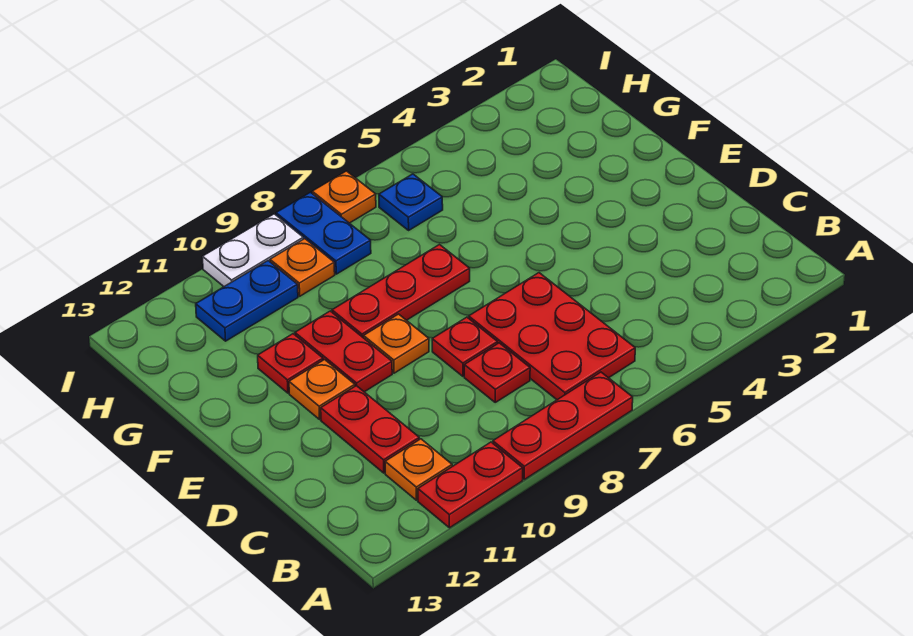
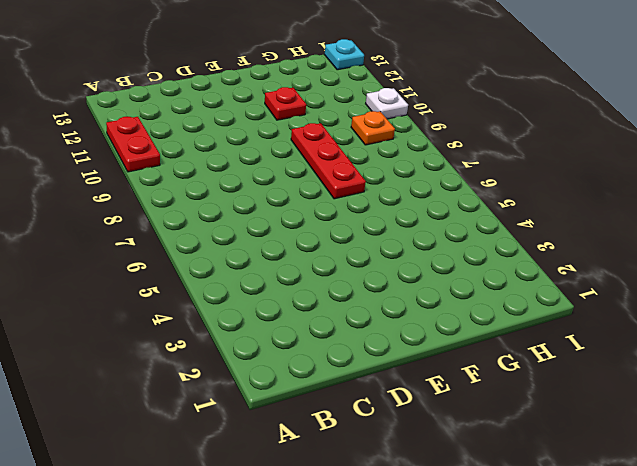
white plate I10 level 1 -> white plate I9:I10 level 1
cyan plate I13 level 1 -> none
none -> red plate A7:A9 level 1
none -> red plate B6:D7 level 1
none -> orange plate B11 level 1

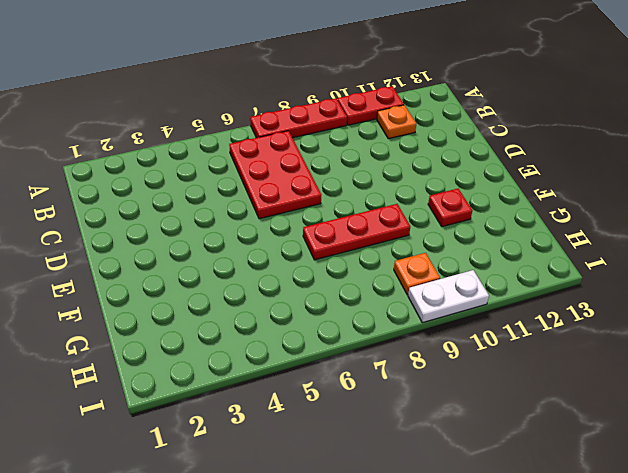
none -> red plate C8 level 1
none -> red plate C11:D11 level 1
none -> red plate D8 level 1

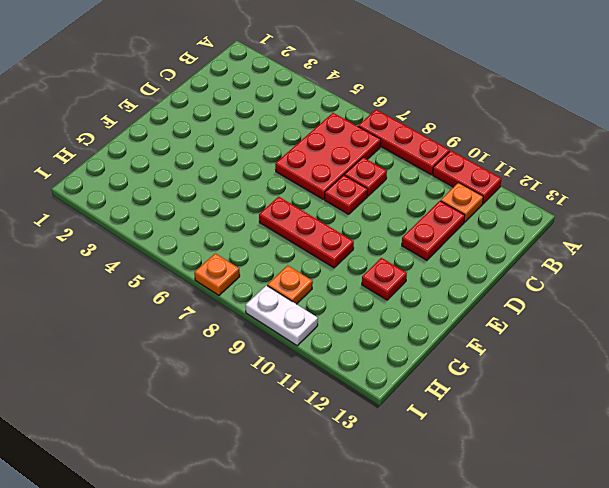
none -> orange plate E9 level 1
none -> red plate E10:F10 level 1
none -> orange plate E11 level 1

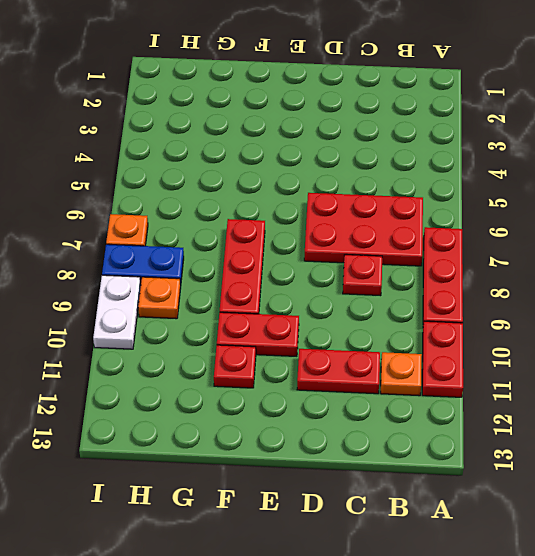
none -> red plate D8 level 1
none -> orange plate E9 level 1
none -> orange plate E11 level 1

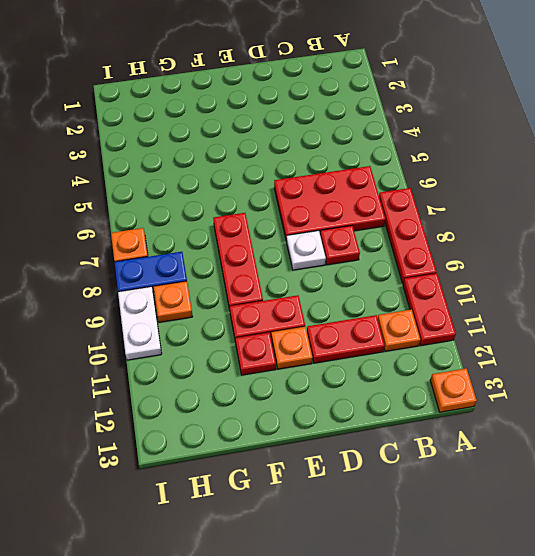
orange plate A13 level 1 -> orange plate E9 level 1
white plate D8 level 1 -> red plate D8 level 1
none -> blue plate H6 level 1
none -> blue plate H10:H11 level 1

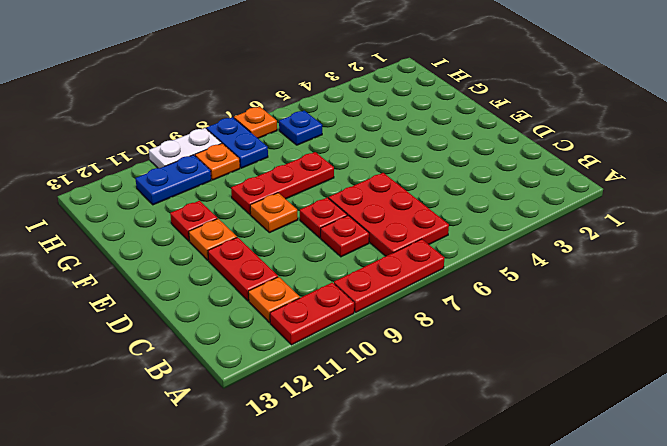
none -> red plate E10:F10 level 1

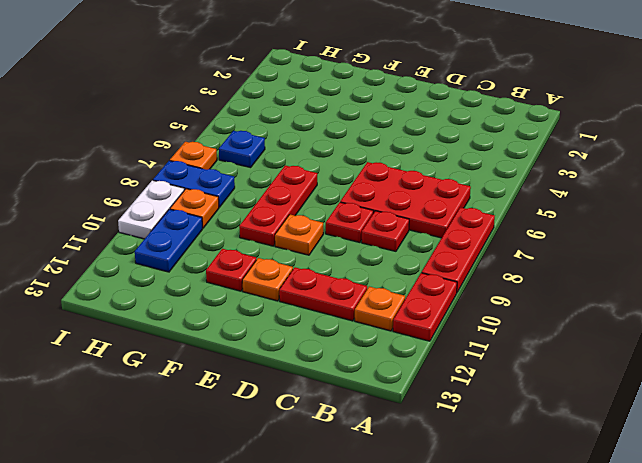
none -> red plate E10:F10 level 1

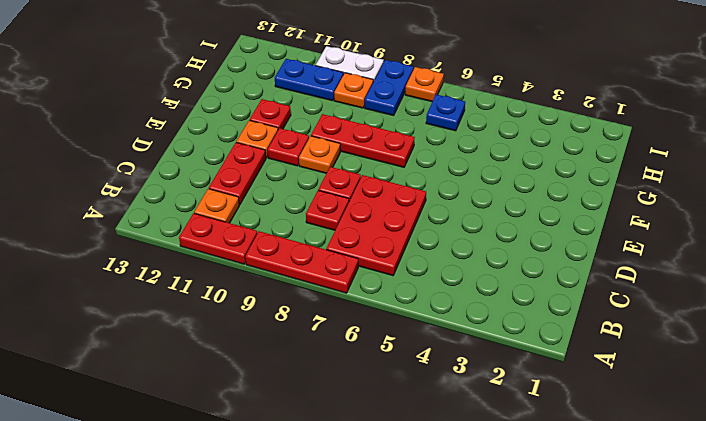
red plate E10 level 1 -> red plate E10:F10 level 1

